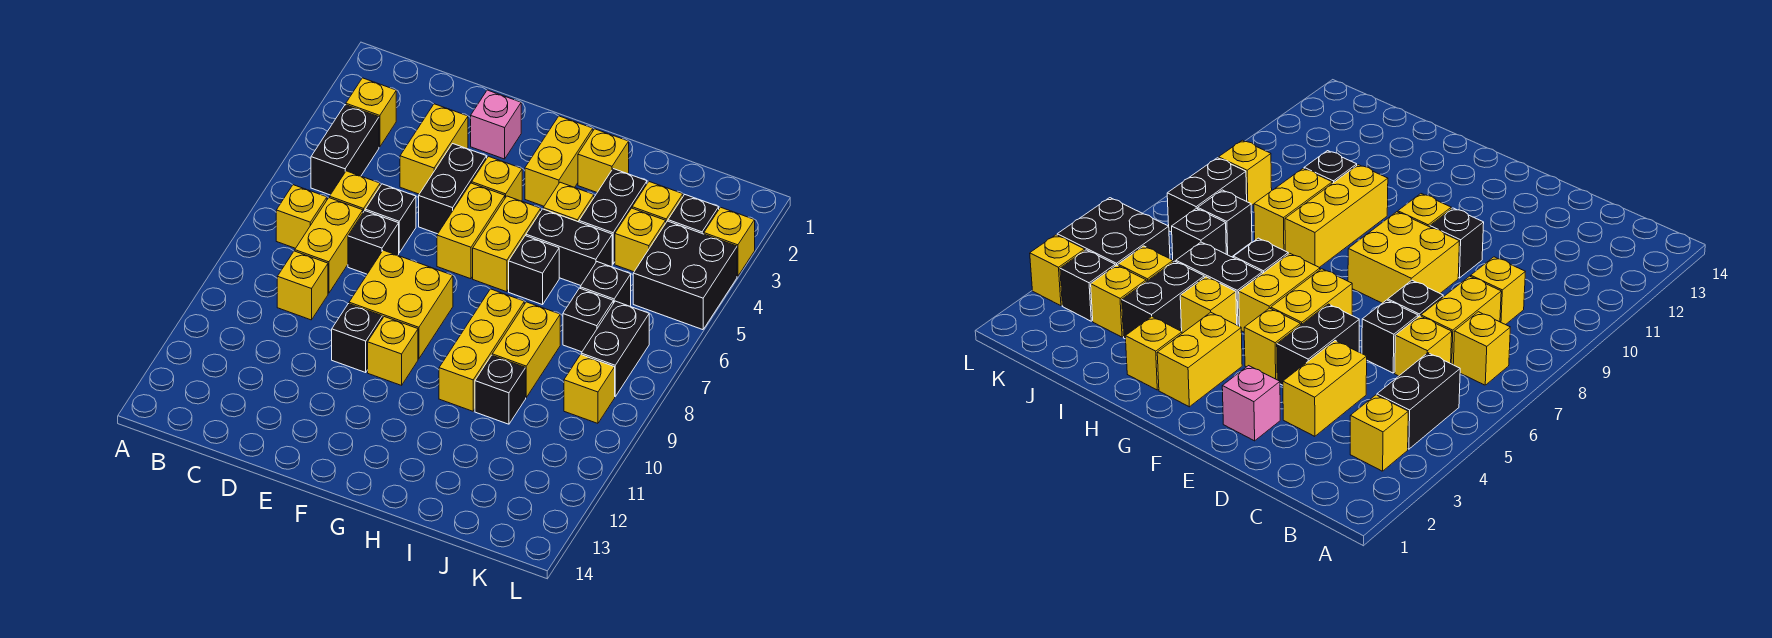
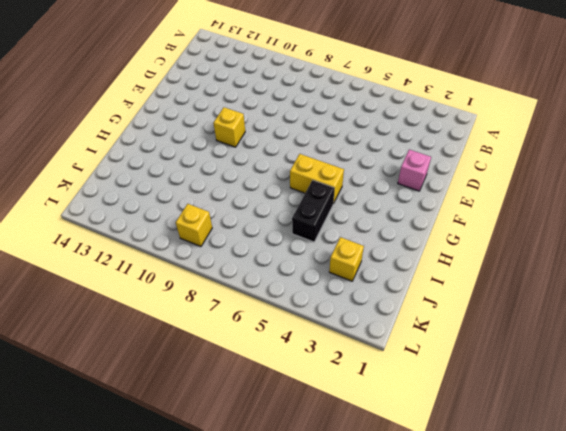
none -> yellow brick B3 level 1
none -> black brick B4:B5 level 1
none -> yellow brick B7 level 1
none -> yellow brick C6 level 1

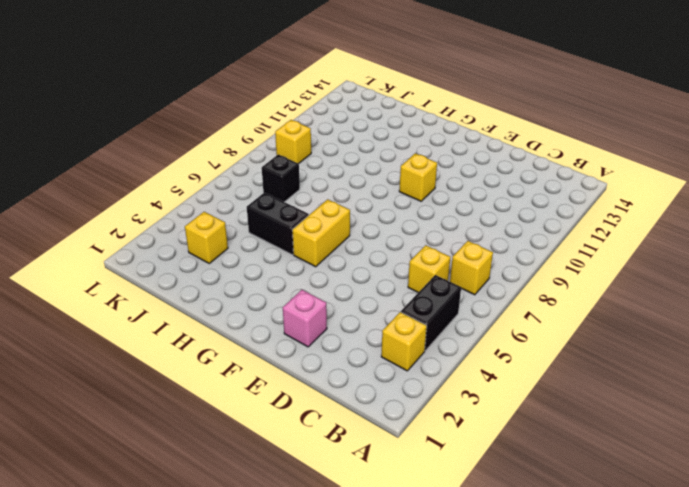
none -> yellow brick C7:C8 level 1
none -> yellow brick C9 level 1
none -> yellow brick D3:D4 level 1
none -> black brick D6 level 1

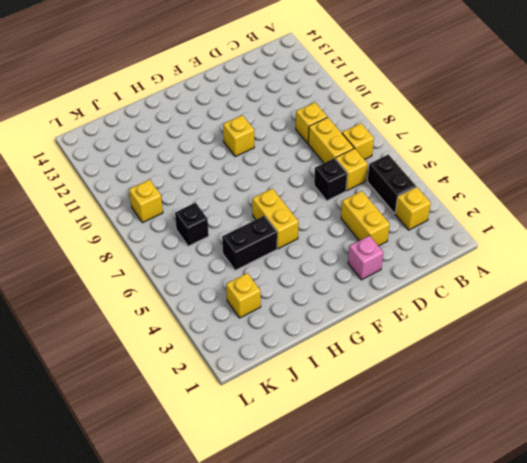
none -> black brick D7 level 1
none -> black brick E4:E5 level 1
none -> yellow brick E8:F9 level 1
none -> black brick E10 level 1

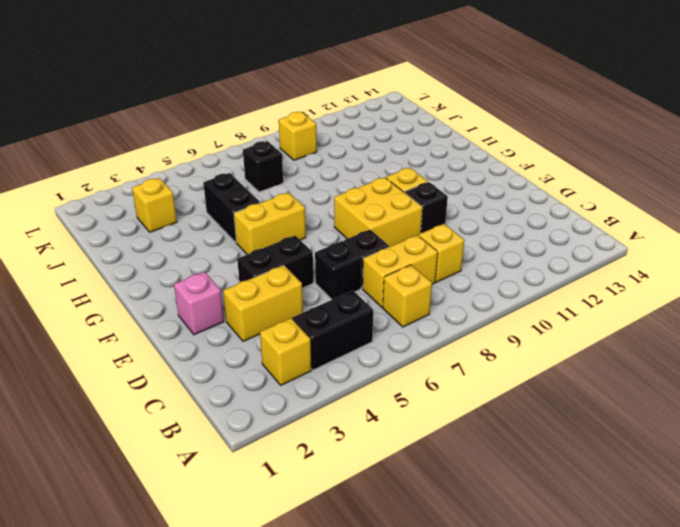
none -> yellow brick C6 level 1
none -> yellow brick F4 level 1
none -> yellow brick F5:F6 level 1
none -> yellow brick G2:G3 level 1

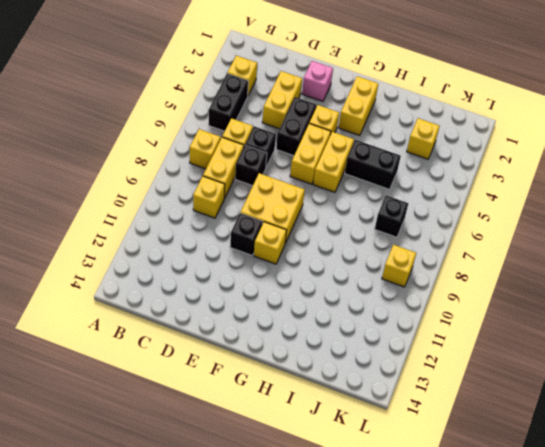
none -> yellow brick H2 level 1
none -> yellow brick H4 level 1
none -> black brick H6 level 1
none -> yellow brick H8:H10 level 1

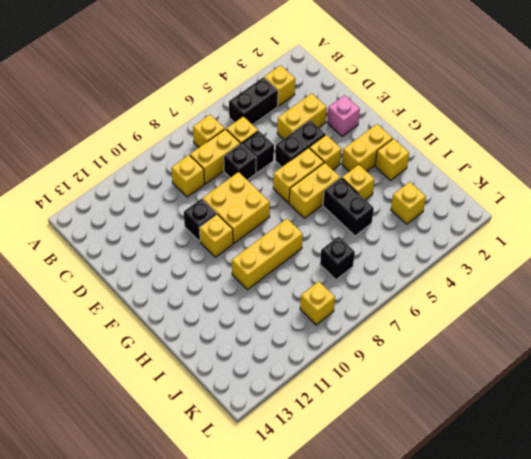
none -> black brick H6 level 1
none -> black brick I3:I4 level 1
none -> yellow brick I8:I9 level 1
none -> black brick I10 level 1

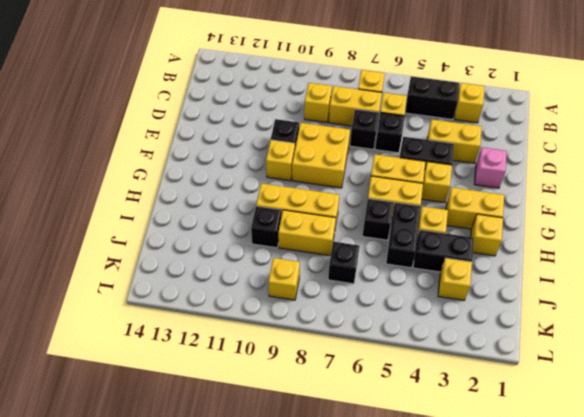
none -> yellow brick J4 level 1
none -> black brick J6 level 1
none -> black brick K3 level 1
none -> black brick K4:L5 level 1

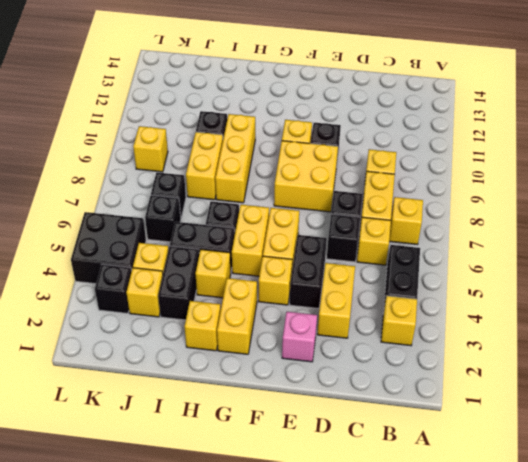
none -> black brick K7:K8 level 1
none -> yellow brick L3 level 1

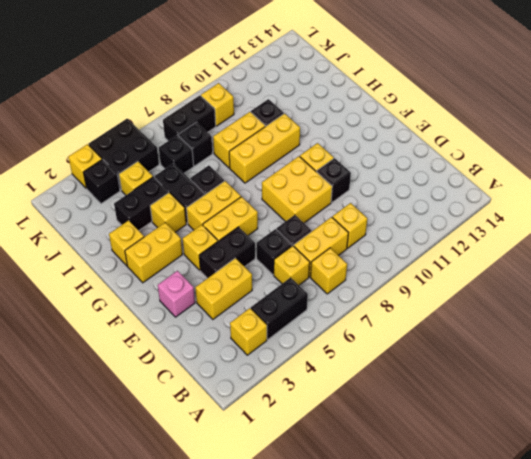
none -> yellow brick J3 level 1

